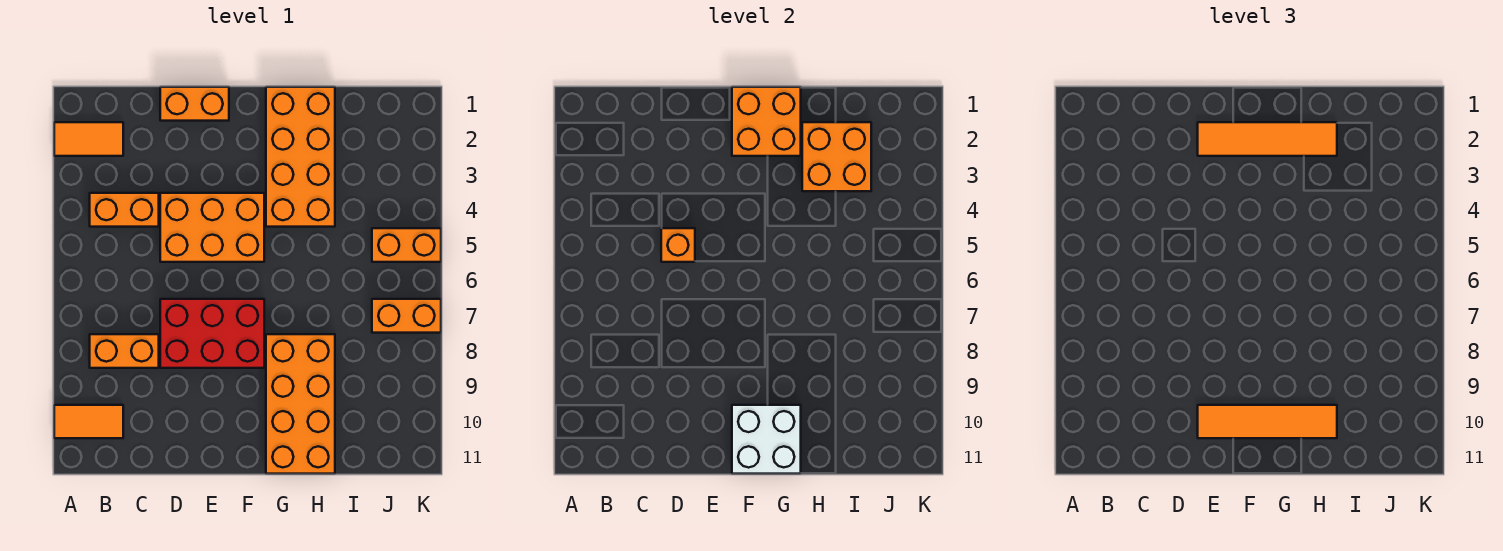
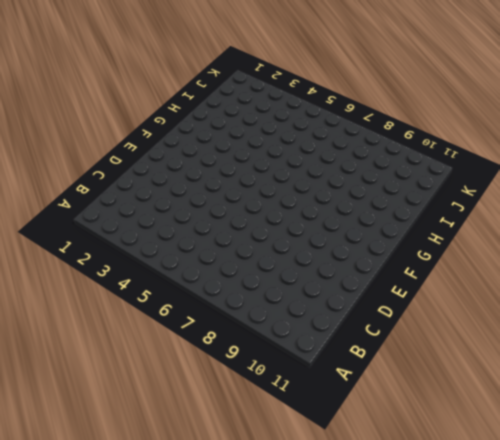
none -> orange tile A2:B2 level 1
none -> orange tile A10:B10 level 1
none -> orange brick B4:C4 level 1

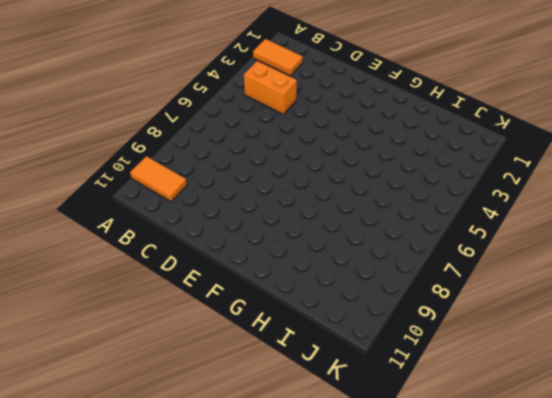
none -> orange brick B8:C8 level 1
none -> orange brick D1:E1 level 1
none -> orange brick D4:F5 level 1

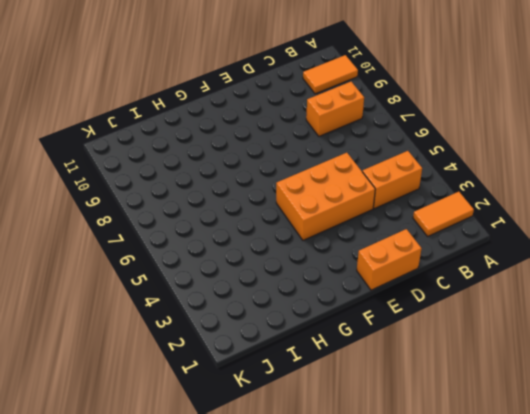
none -> red brick D7:F8 level 1
none -> orange brick G1:H4 level 1
none -> orange brick G8:H11 level 1

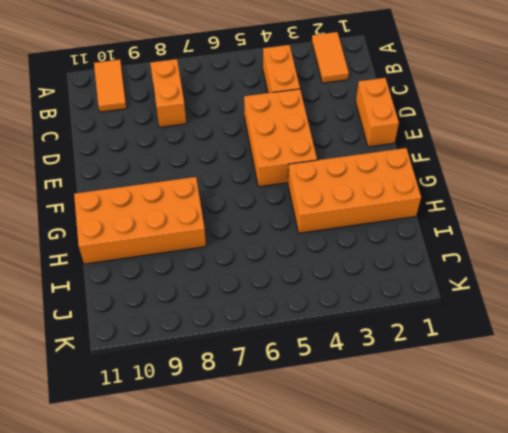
none -> red brick D7:F8 level 1
none -> orange brick J5:K5 level 1
none -> orange brick J7:K7 level 1

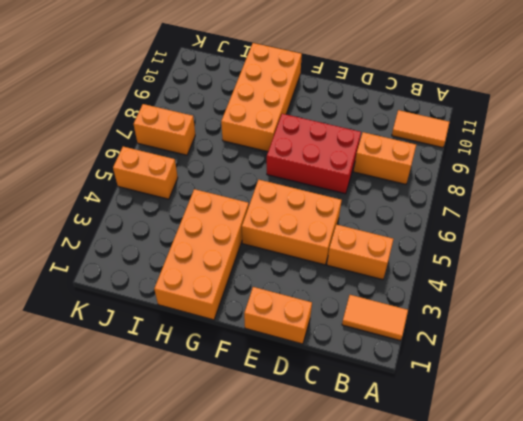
none -> orange brick D5 level 2
none -> orange brick F1:G2 level 2
none -> white brick F10:G11 level 2

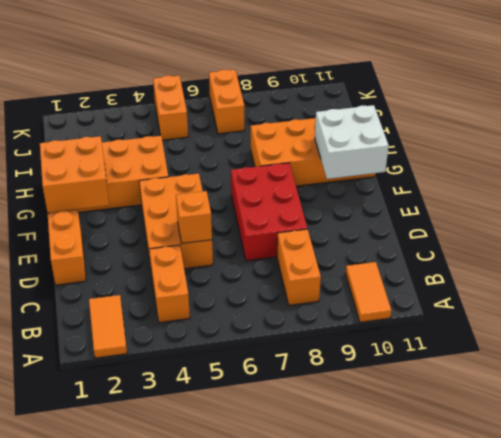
none -> orange brick H2:I3 level 2
none -> orange tile E2:H2 level 3
none -> orange tile E10:H10 level 3

